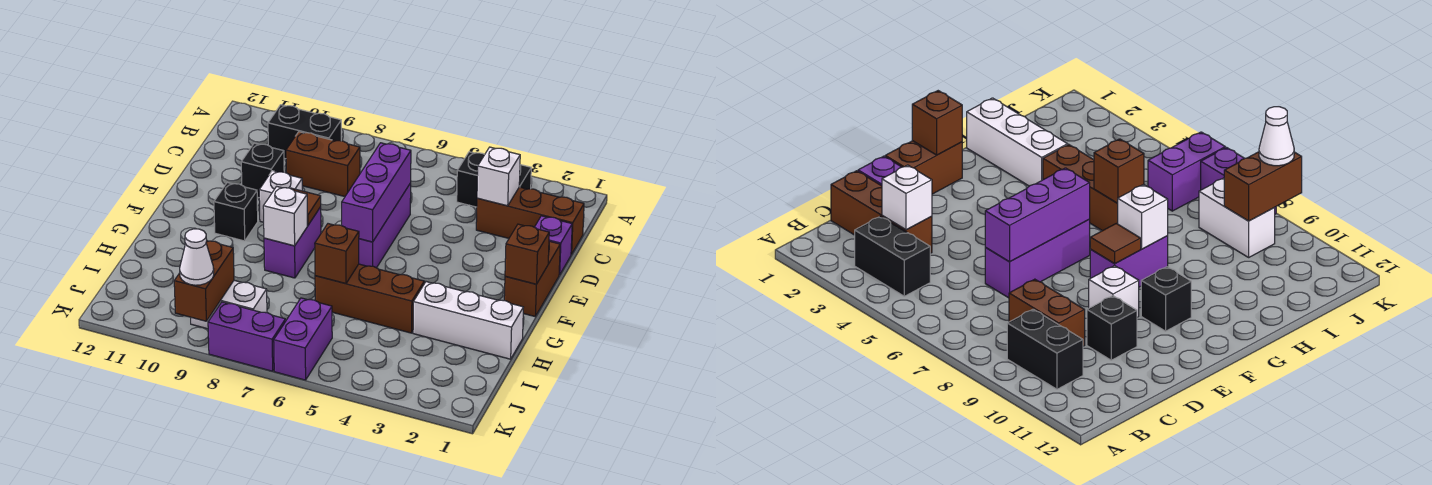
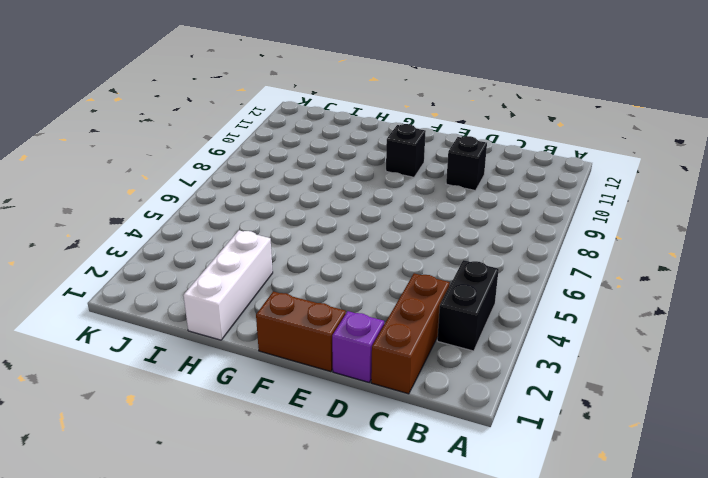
none -> black brick B9:B10 level 1
none -> brown brick C8:C9 level 1
none -> purple brick D6:F6 level 1

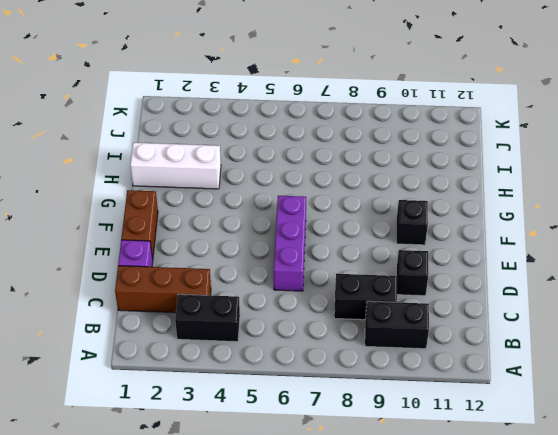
black brick C8:C9 level 1 -> brown brick C8:C9 level 1
none -> white brick E9 level 1
none -> purple brick F8:G8 level 1
none -> brown brick H4:H6 level 1

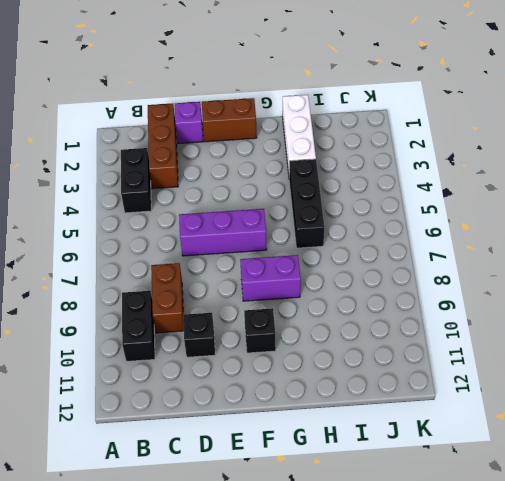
black brick H4:H6 level 1 -> brown brick H4:H6 level 1
none -> white brick E9 level 1
none -> purple brick J6:K6 level 1
none -> white brick J8:J9 level 1

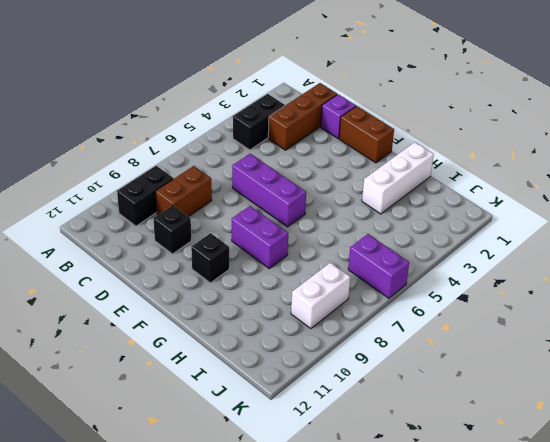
none -> white brick E9 level 1
none -> brown brick H4:H6 level 1
none -> purple brick K7:K8 level 1

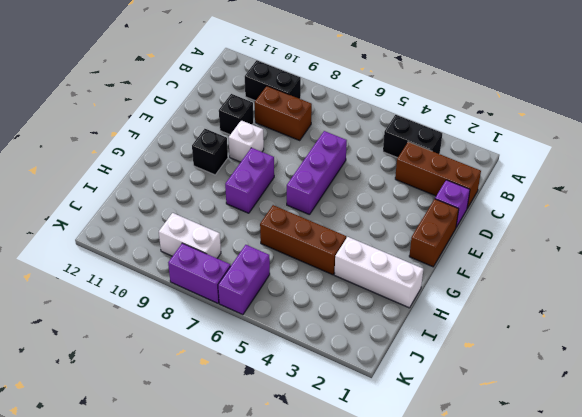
none -> white brick C3 level 2
none -> purple brick D6:F6 level 2
none -> brown brick F1 level 2

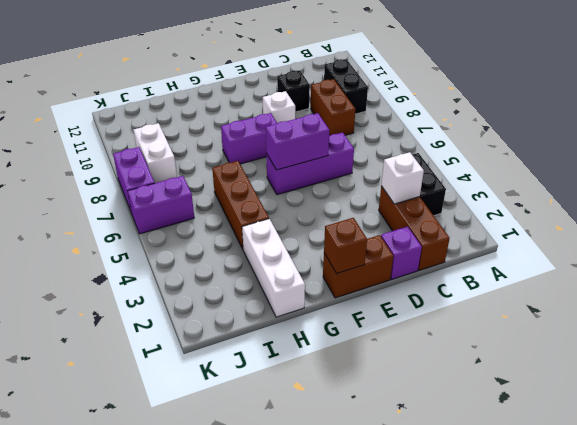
purple brick E6:F6 level 2 -> purple brick D6:F6 level 2
none -> black brick F10 level 1
none -> brown tile F8 level 2
none -> white brick G8 level 2

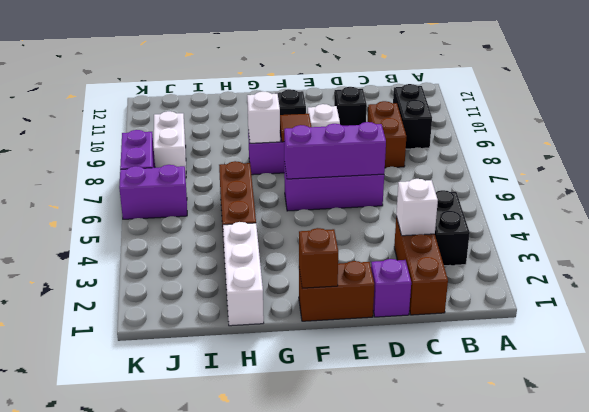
none -> brown brick H6 level 2
none -> brown brick J9:K9 level 2
none -> white cone K9 level 3

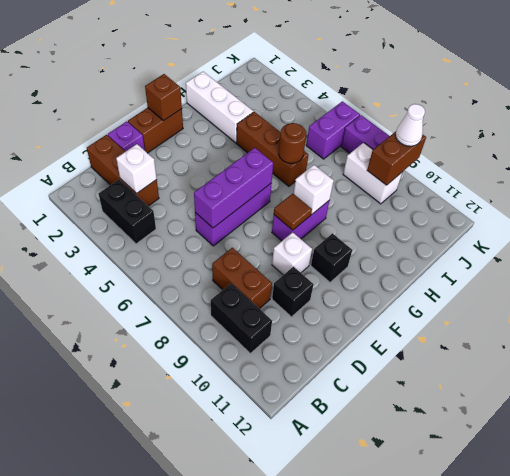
brown round brick H6 level 2 -> brown brick H6 level 2

